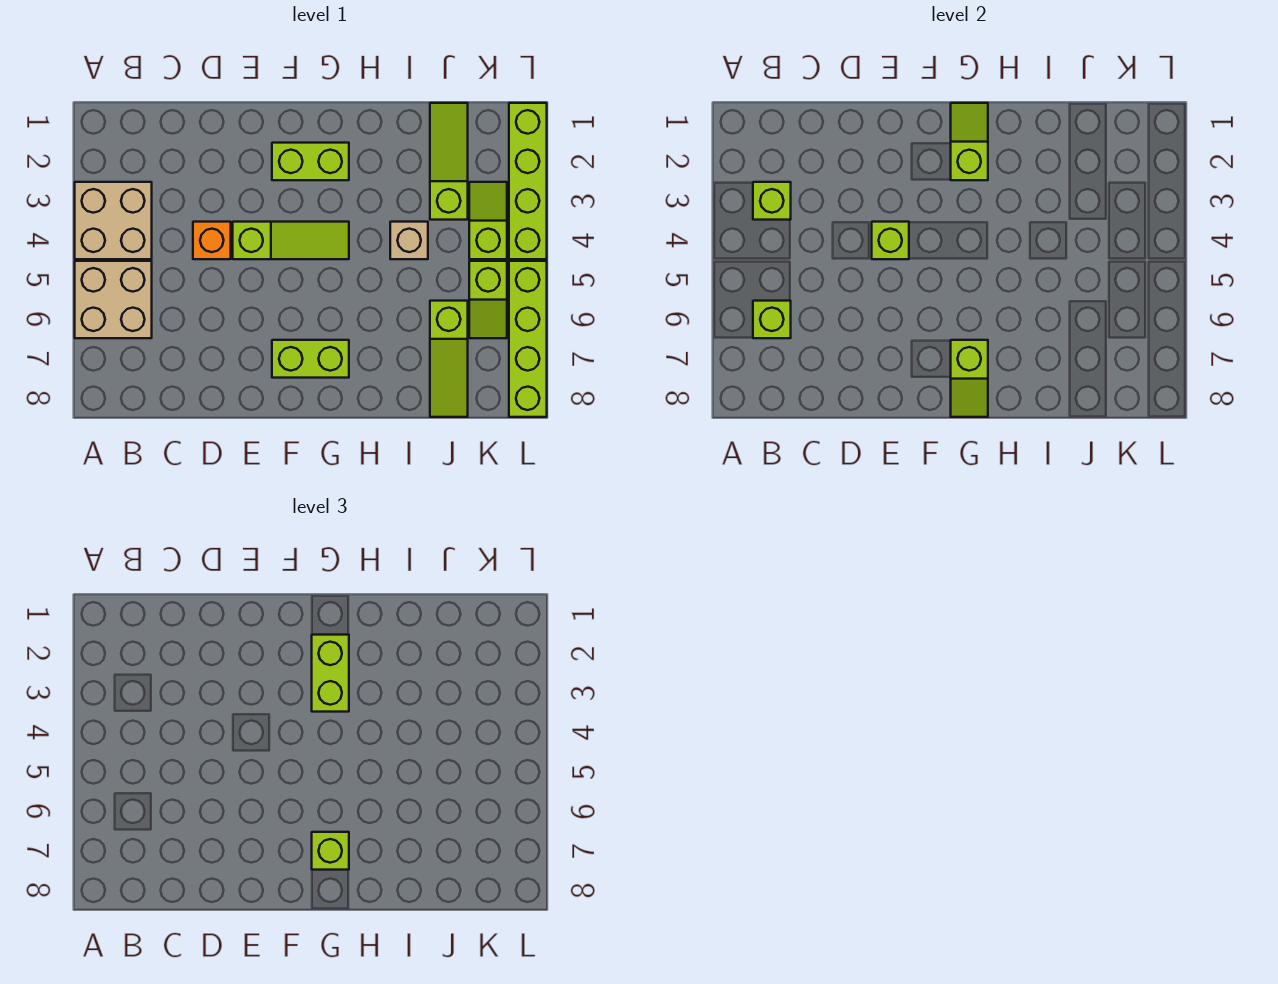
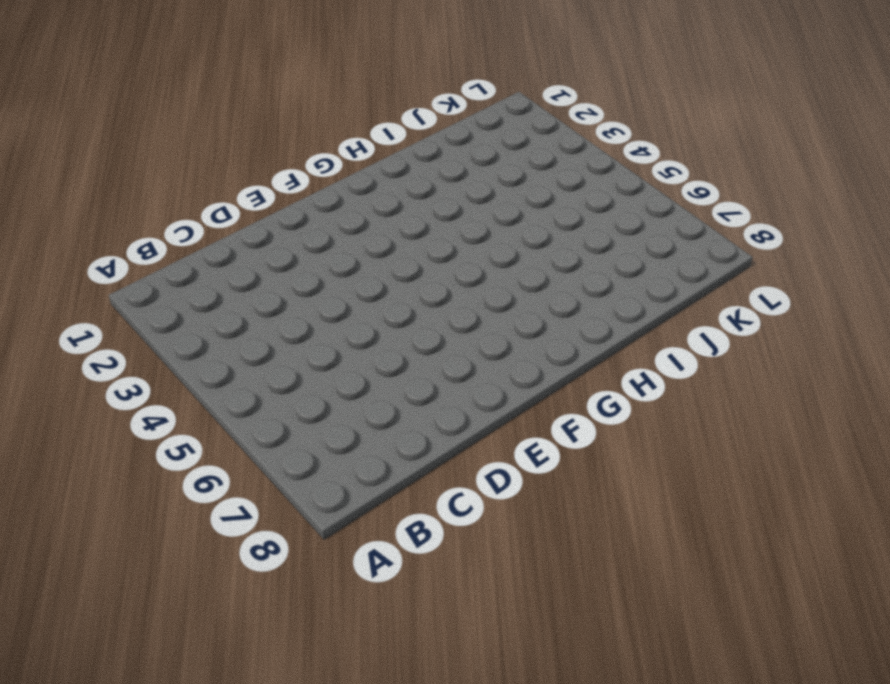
none -> tan brick A3:B4 level 1
none -> tan brick A5:B6 level 1
none -> orange brick D4 level 1

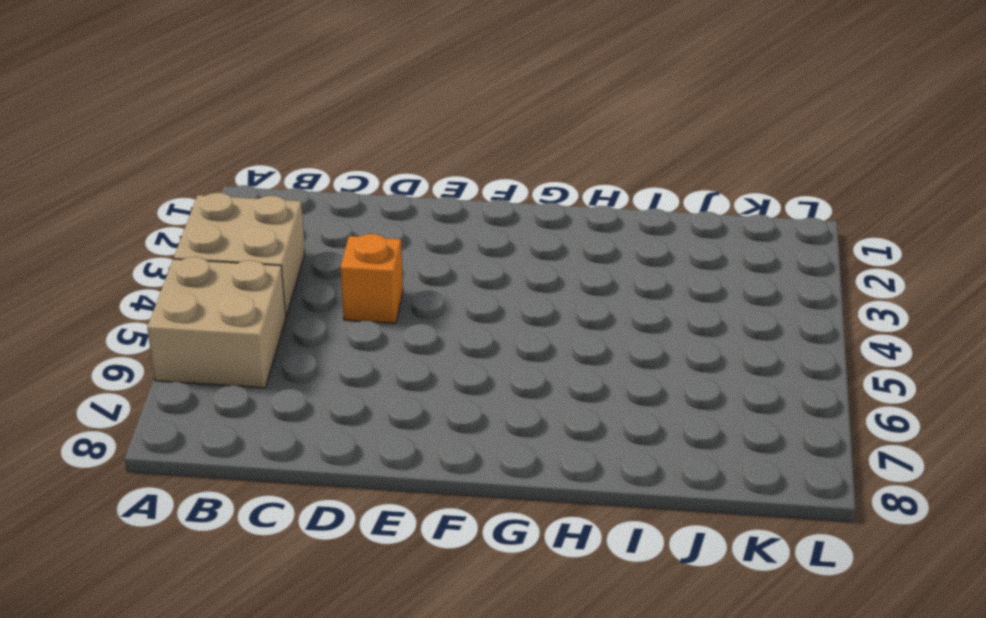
none -> lime slope E4:G4 level 1 top E
none -> lime brick F2:G2 level 1
none -> lime brick F7:G7 level 1

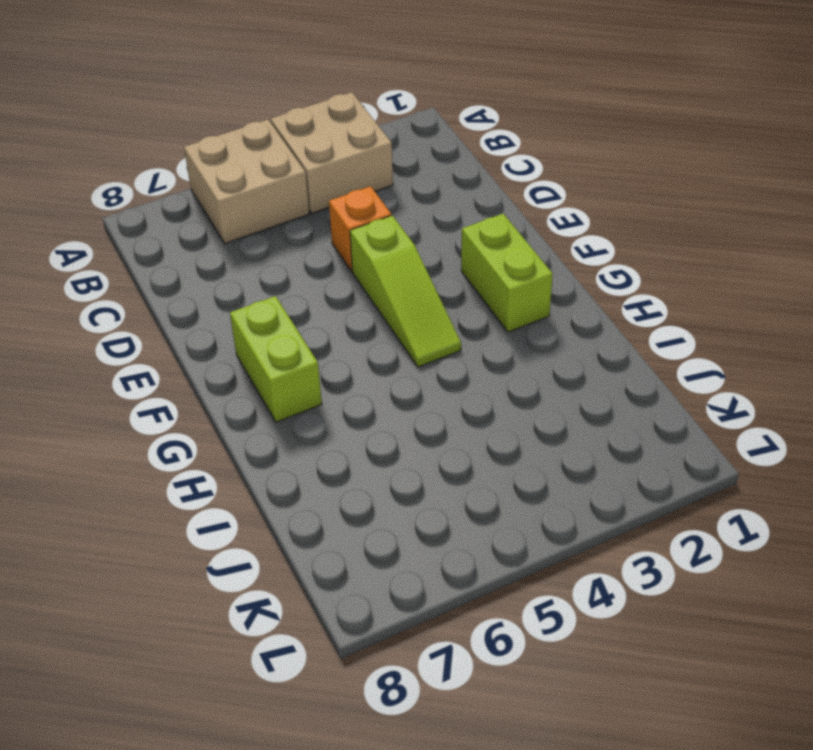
none -> tan brick I4 level 1
none -> lime slope J1:J3 level 1 top 3
none -> lime slope J6:J8 level 1 top 6

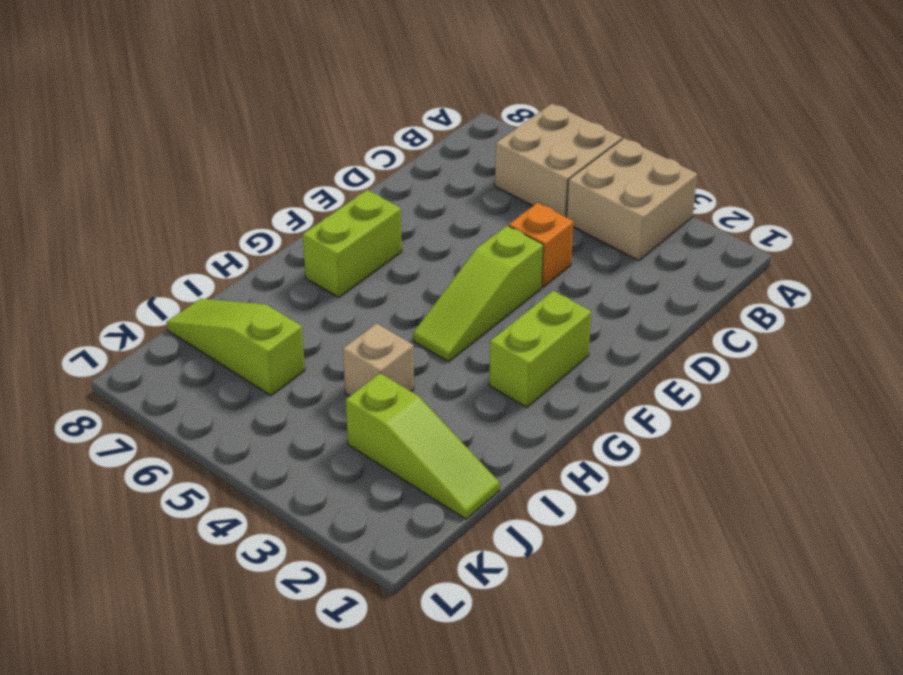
none -> lime slope K3:K4 level 1 top 4
none -> lime slope K5:K6 level 1 top 5
none -> lime brick L1:L4 level 1

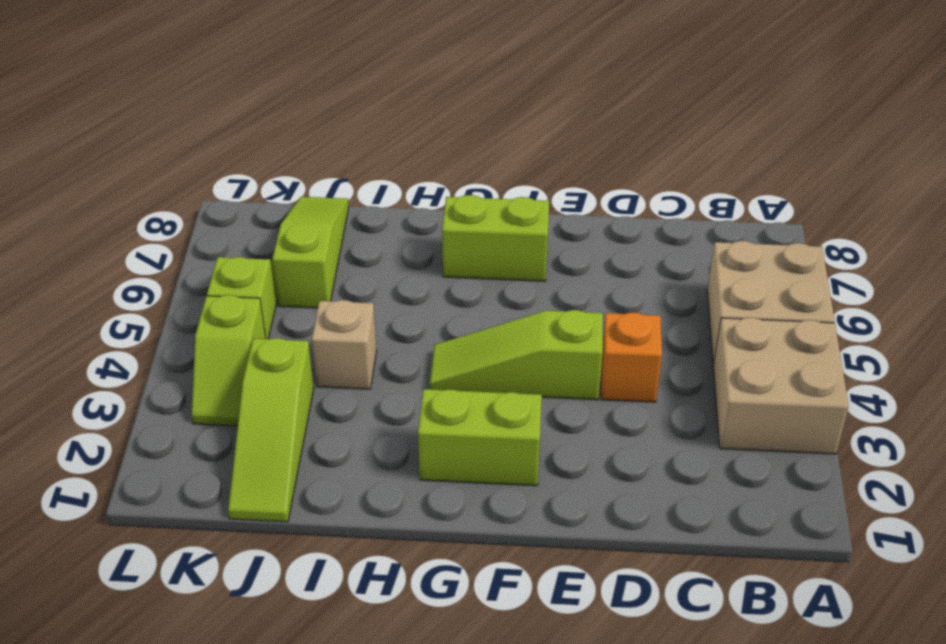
none -> lime brick L1:L4 level 1
none -> lime brick L5:L8 level 1
none -> lime brick B3 level 2

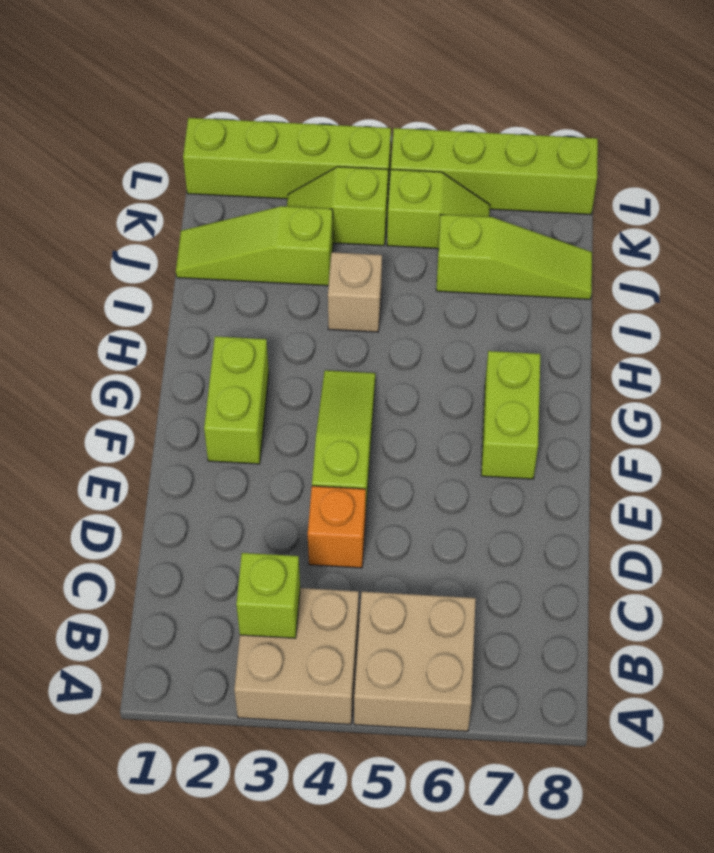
none -> lime brick B6 level 2
none -> lime brick E4 level 2
none -> lime slope G1:G2 level 2 top 2

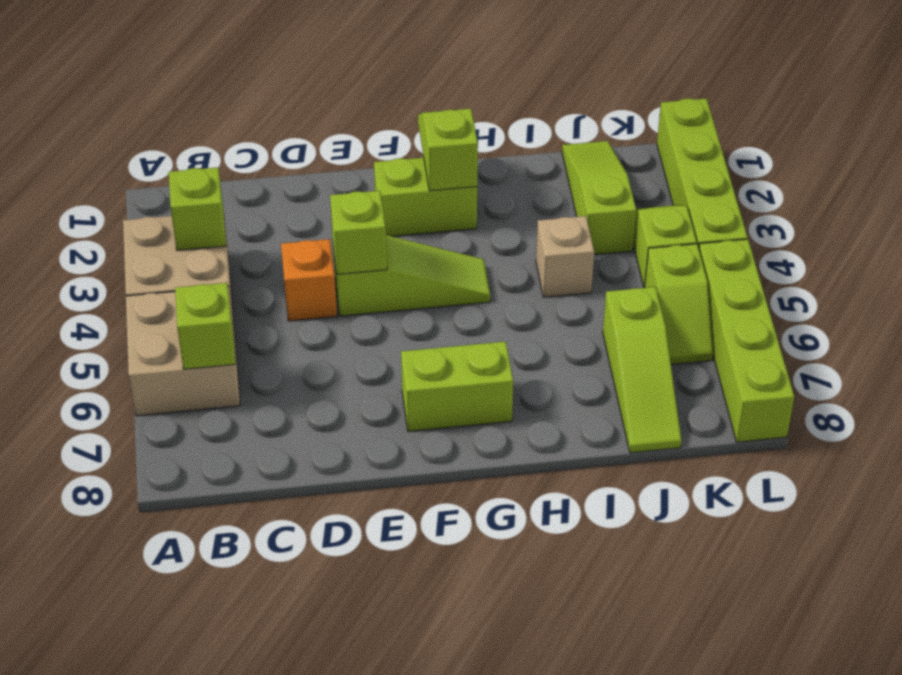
none -> lime slope G7:G8 level 2 top 7
none -> lime brick G2:G3 level 3
none -> lime brick G7 level 3

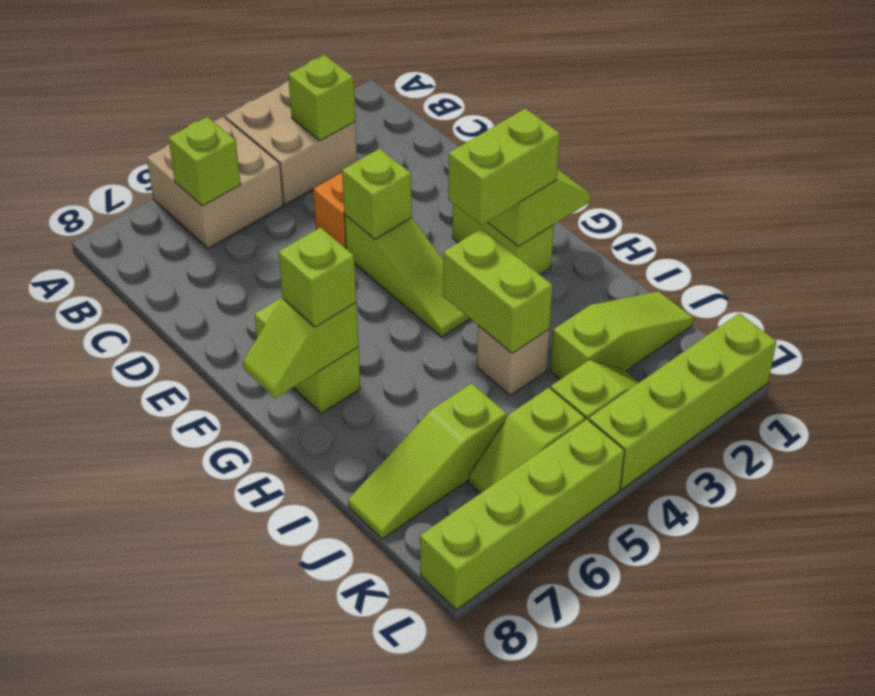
lime brick H4:I4 level 2 -> none

